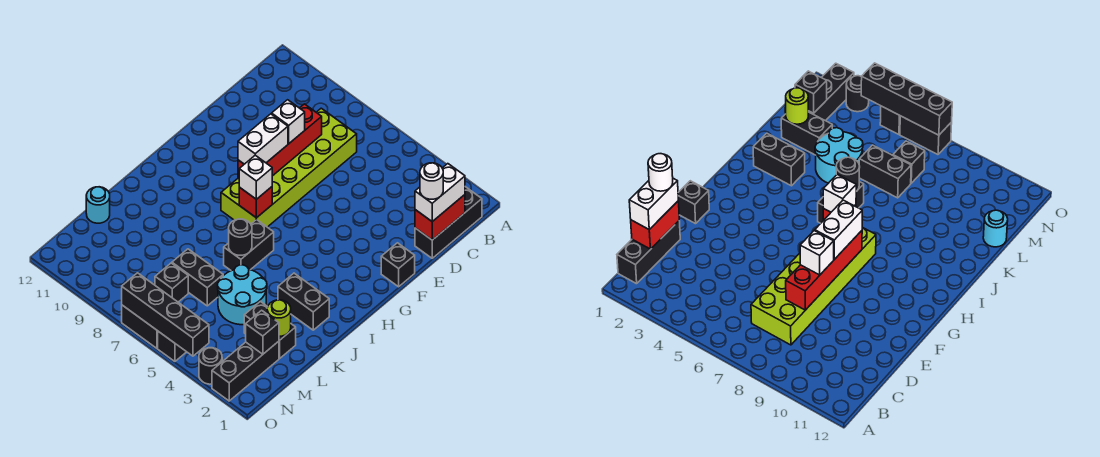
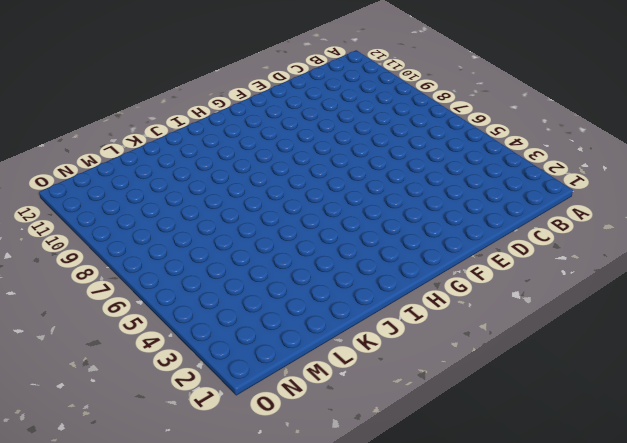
none -> black brick B1:D1 level 1
none -> lime brick C7:H8 level 1
none -> black brick F1 level 1

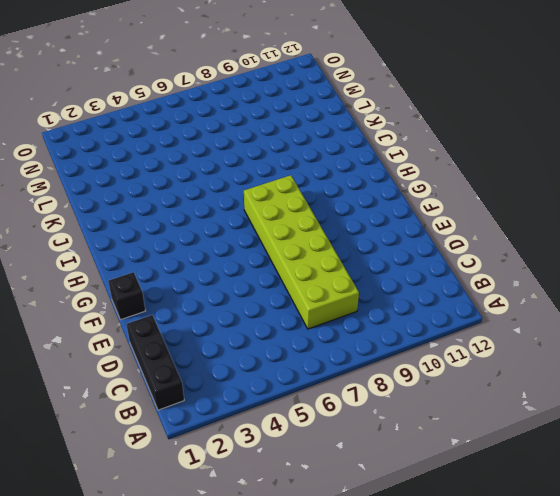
none -> black brick I6:J6 level 1
none -> black brick J2:J3 level 1
none -> cyan round brick K4:L5 level 1

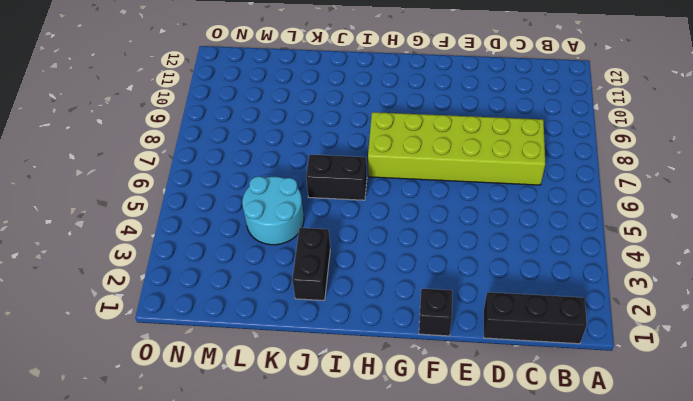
none -> black brick L2:L3 level 1
none -> black brick L6:L7 level 1
none -> cyan round brick L12 level 1

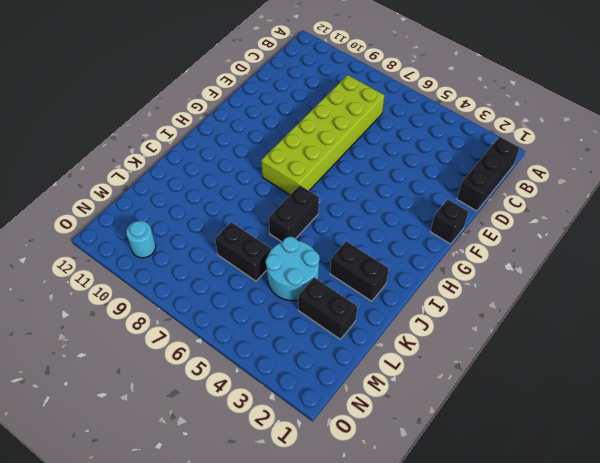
cyan round brick N10 level 1 -> cyan round brick L12 level 1
none -> black brick M2:O2 level 1
none -> black brick M7 level 1
none -> black round brick O3 level 1

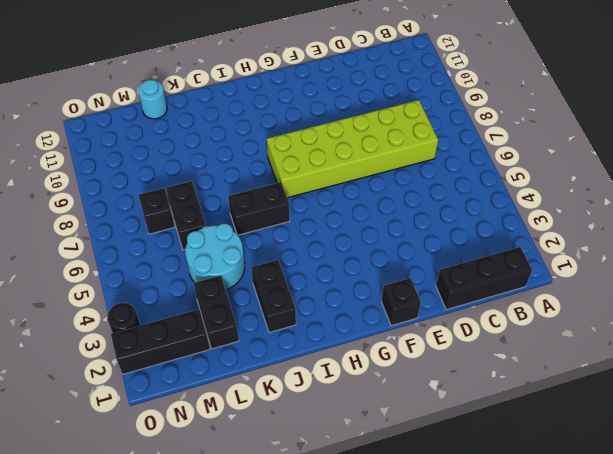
none -> black brick O5 level 1
none -> black brick O6:O7 level 1
none -> red brick C1:D1 level 2

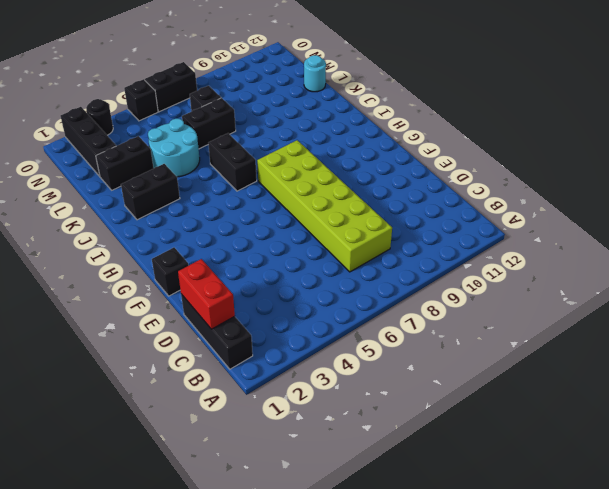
none -> red brick D8:G8 level 2
none -> red brick H7 level 2
none -> black round brick J6 level 2

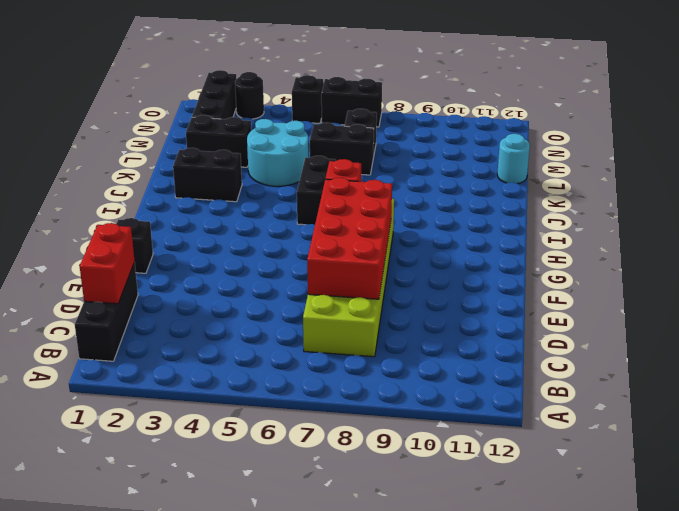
red brick D7:G8 level 2 -> red brick D8:G8 level 2
none -> black round brick J6 level 2
none -> lime round brick L2 level 2
none -> black brick M2 level 2

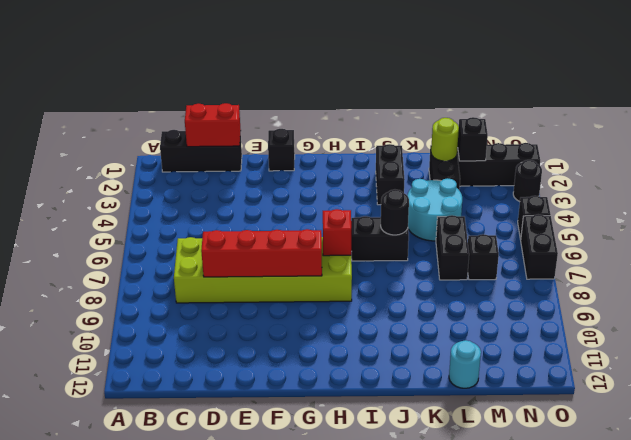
none -> black brick O4:O7 level 2
none -> white brick C1:D1 level 3
none -> white brick E8 level 3

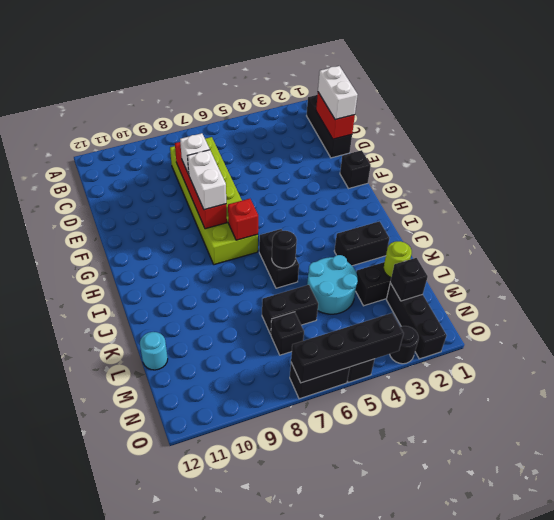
none -> white brick H7 level 3
none -> white round brick D1 level 4

